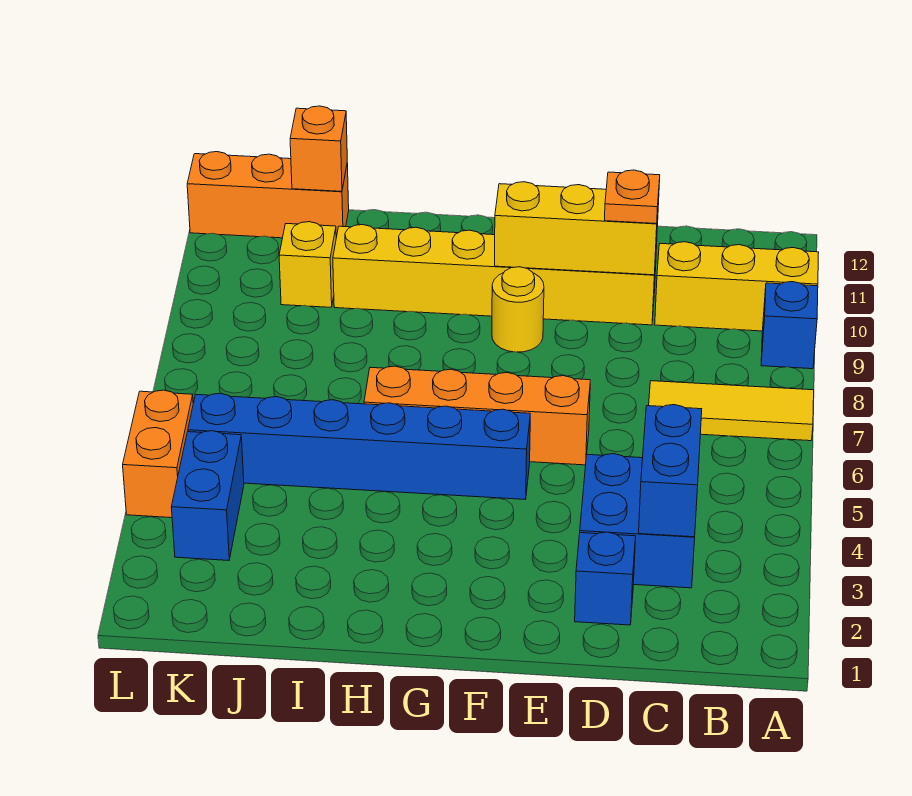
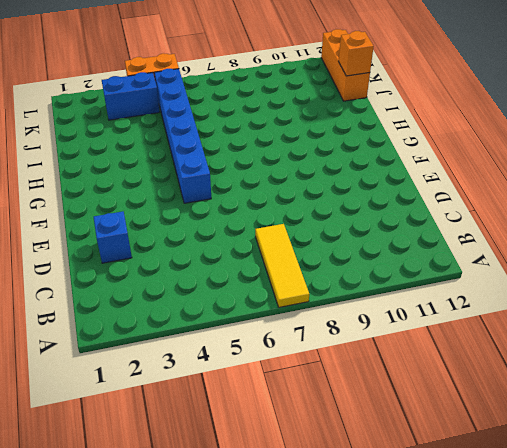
none -> blue brick A9 level 1
none -> yellow brick A10:C10 level 1
none -> blue brick C3:D4 level 1

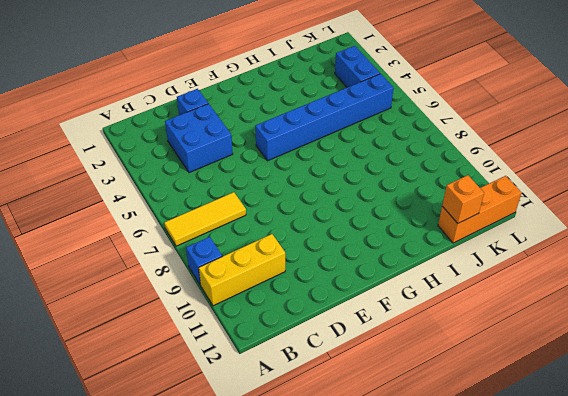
none -> yellow brick D10:I10 level 1
none -> orange brick E6:H6 level 1
none -> yellow round brick F9 level 1

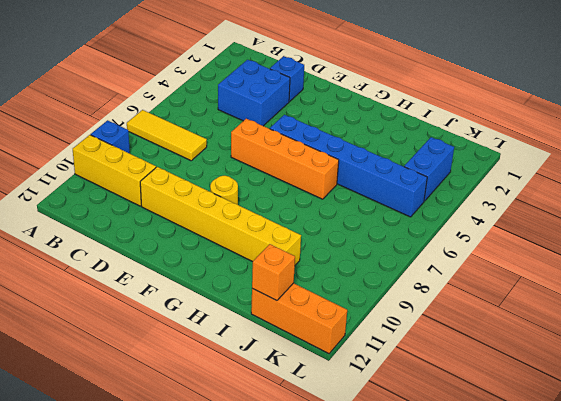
none -> yellow brick J10 level 1
none -> orange brick L4:L5 level 1
none -> blue brick C3:C4 level 2

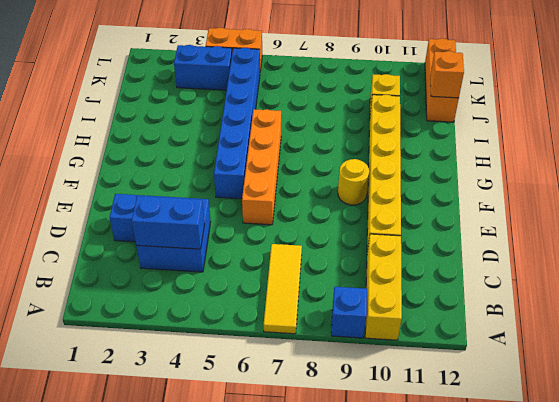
none -> yellow brick D10:F10 level 2
none -> orange plate D10 level 3

